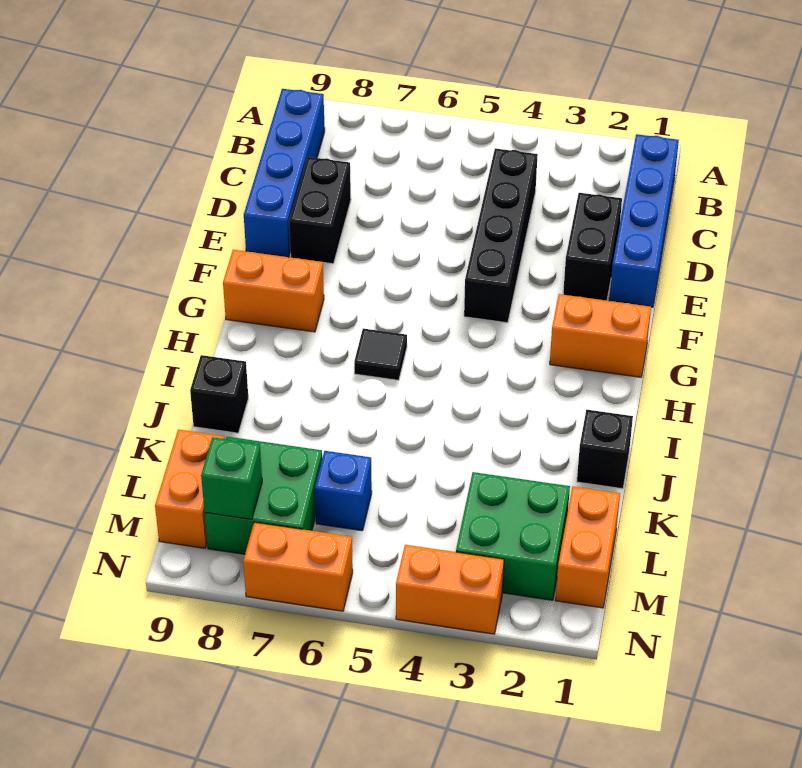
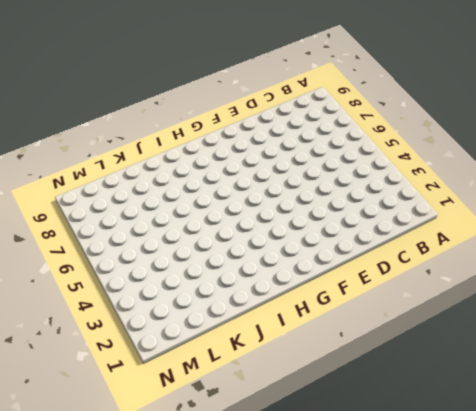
none -> blue brick B1:E1 level 1
none -> blue brick B9:E9 level 1
none -> black brick C4:F4 level 1

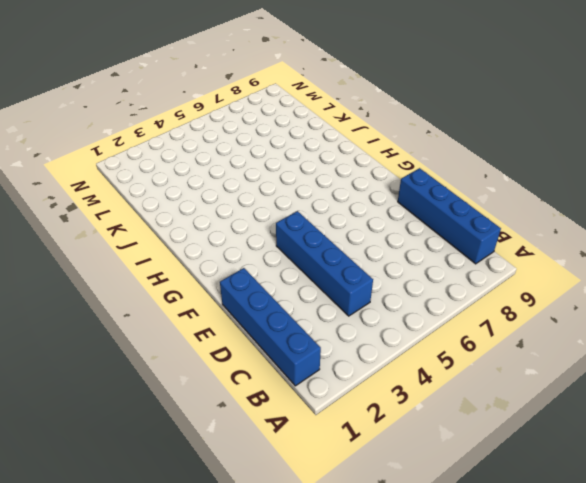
blue brick C4:F4 level 1 -> black brick C4:F4 level 1
none -> black brick D2:E2 level 1
none -> black brick D8:E8 level 1
none -> orange brick G1:G2 level 1

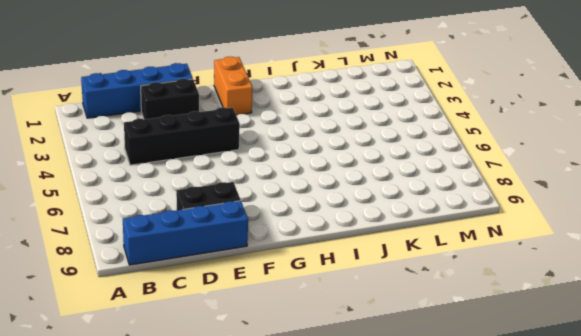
none -> orange brick G8:G9 level 1
none -> black tile H6 level 1
none -> black brick J1 level 1

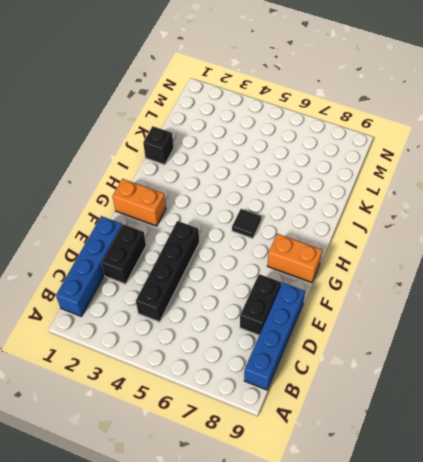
none -> black brick J9 level 1
none -> orange brick L1:M1 level 1
none -> green brick L2:M3 level 1

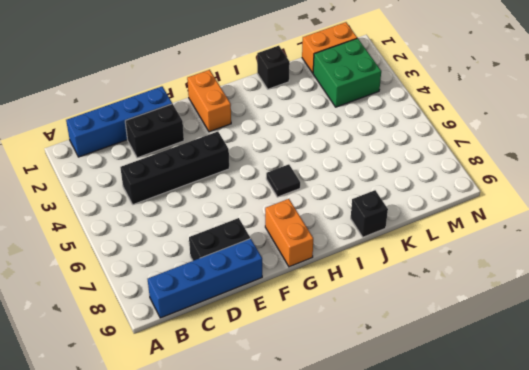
none -> blue brick L6 level 1
none -> green brick L7:M8 level 1
none -> orange brick L9:M9 level 1

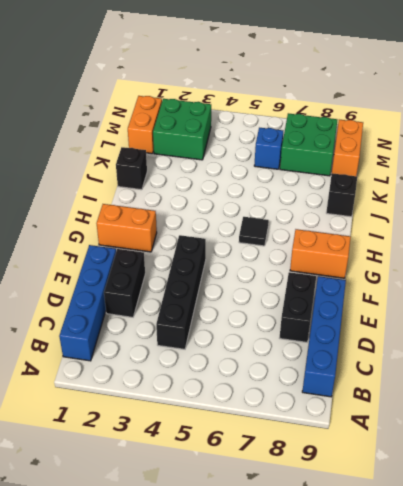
none -> orange brick N3:N4 level 1
none -> orange brick N6:N7 level 1
none -> green brick M8 level 2

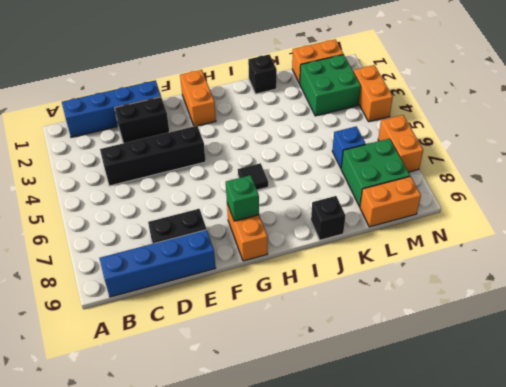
green brick G8 level 2 -> green brick M8 level 2

